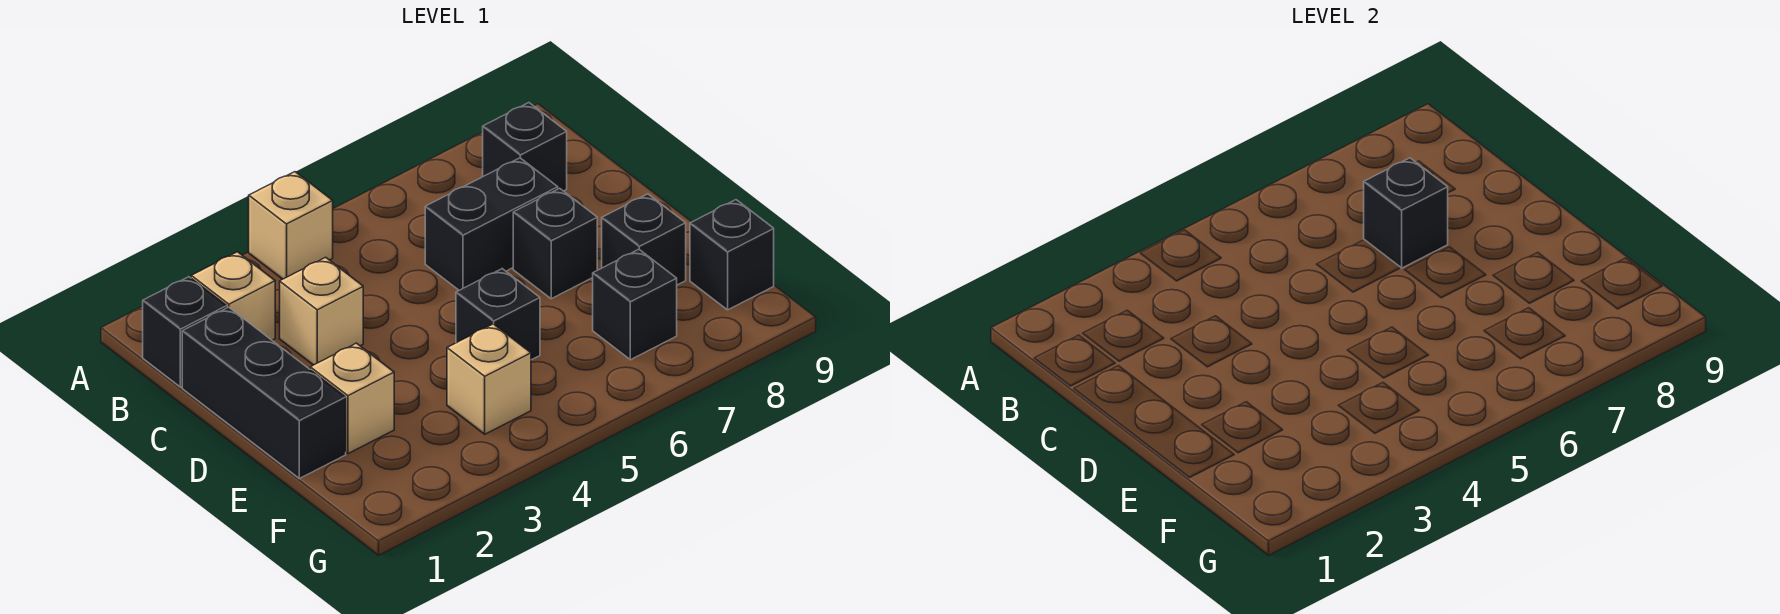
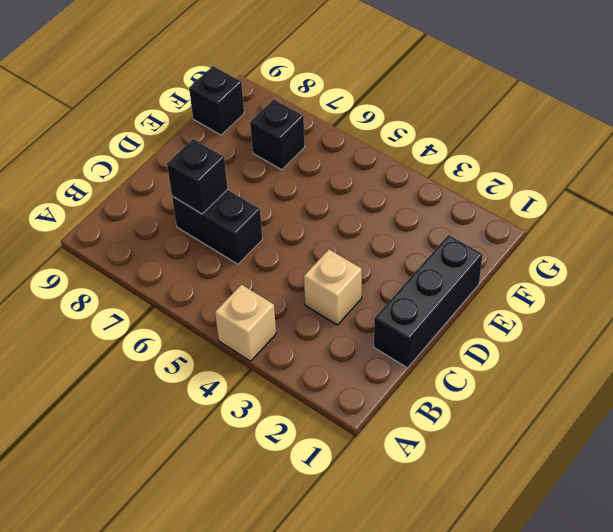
none -> black brick B1 level 1
none -> tan brick B2 level 1
none -> black brick B8 level 1

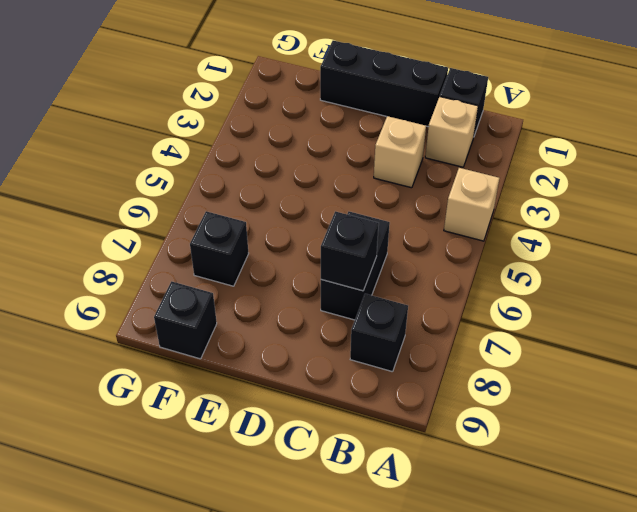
none -> black brick D7 level 1
none -> tan brick E2 level 1
none -> black brick E5 level 1

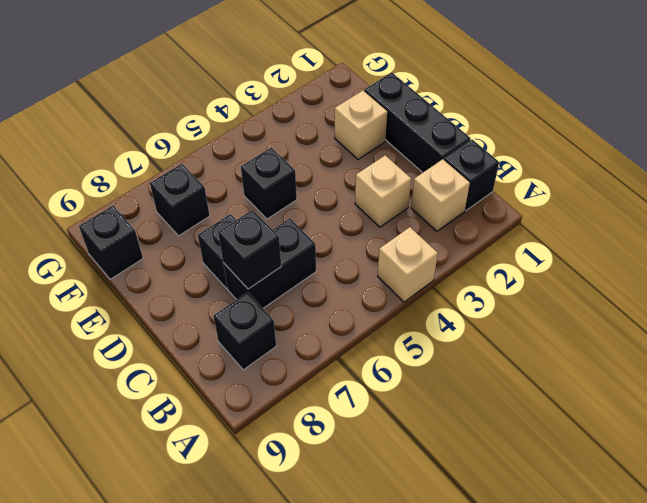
none -> black brick E8 level 1
none -> tan brick F4 level 1

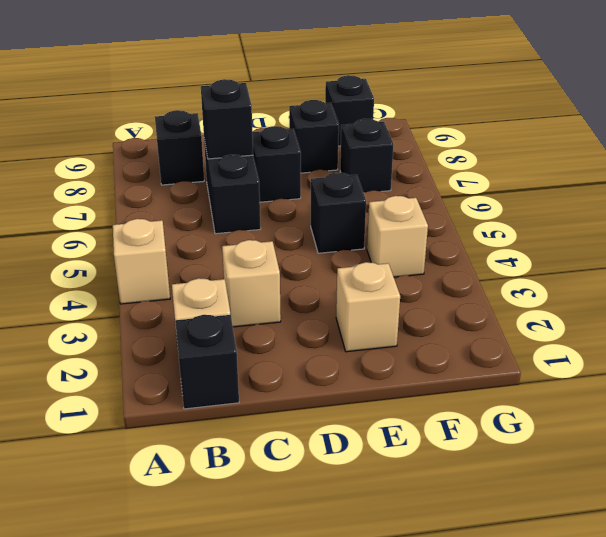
none -> black brick C1:E1 level 1

